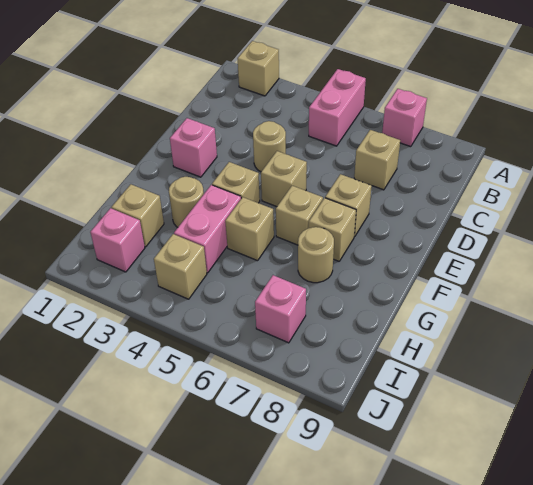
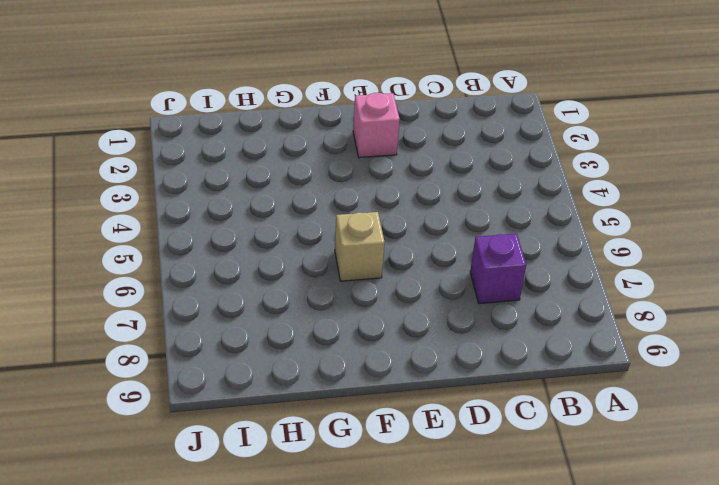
purple brick C7 level 1 -> tan brick C7 level 1
none -> tan brick A2 level 1
none -> pink brick A5:B5 level 1
none -> pink brick A7 level 1

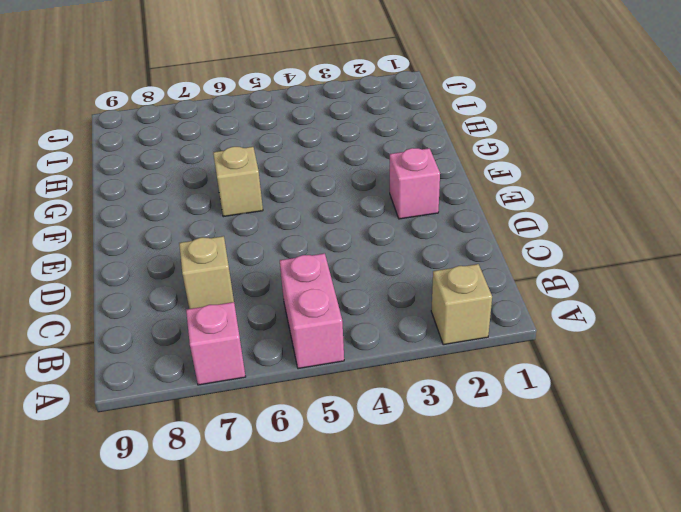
none -> tan round brick D4 level 1
none -> tan brick E5 level 1
none -> tan brick E7 level 1

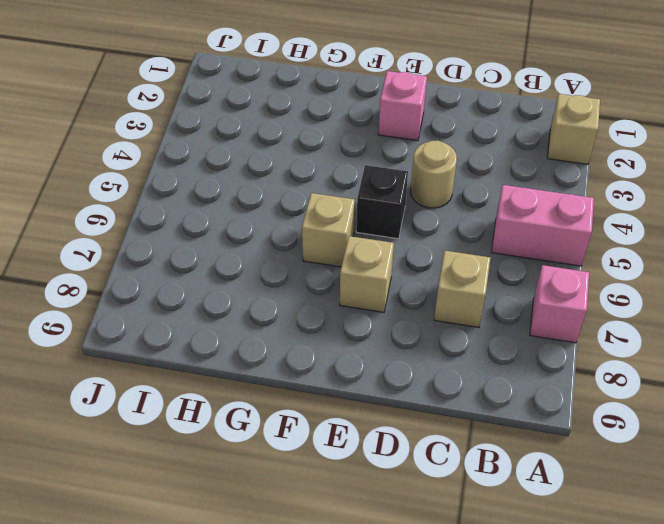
black brick E5 level 1 -> tan brick E5 level 1
none -> tan brick F4 level 1
none -> tan brick F7 level 1
none -> tan round brick G3 level 1

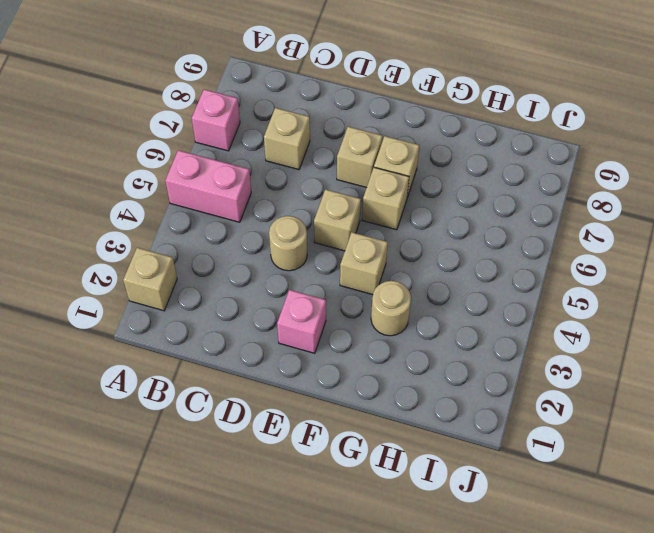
none -> pink brick G4:H4 level 1
none -> tan brick G5 level 1
none -> tan round brick G7 level 1

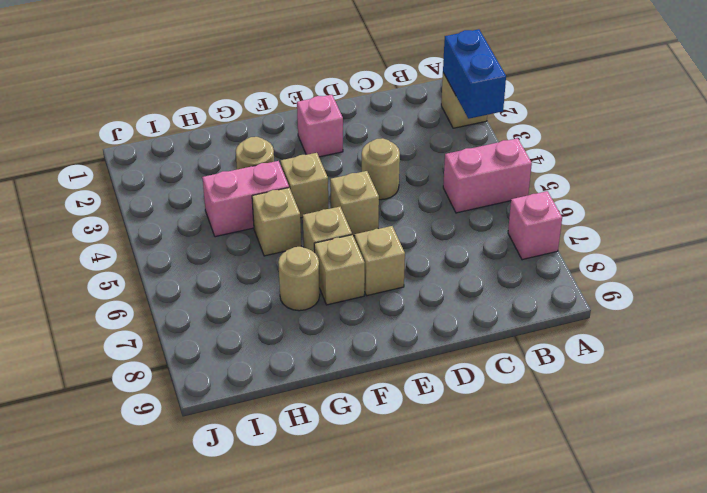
blue brick A2:A3 level 2 -> none
none -> tan brick C7 level 1
none -> tan brick H2 level 1
none -> pink brick I2 level 1

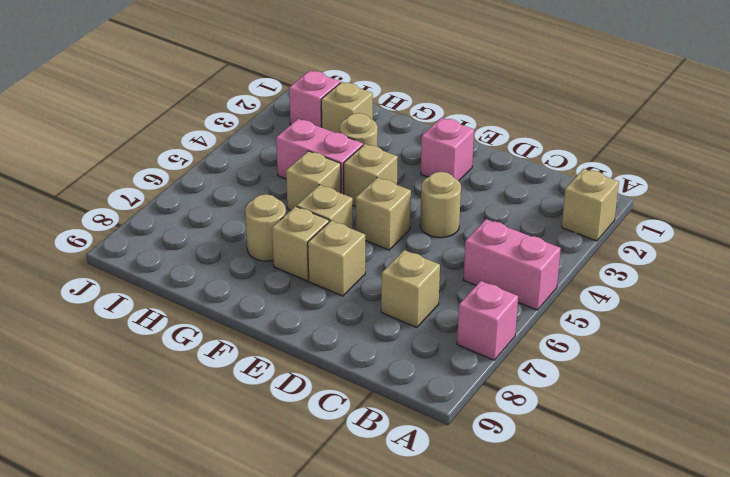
none -> tan brick I4 level 1
none -> pink brick I7 level 1

